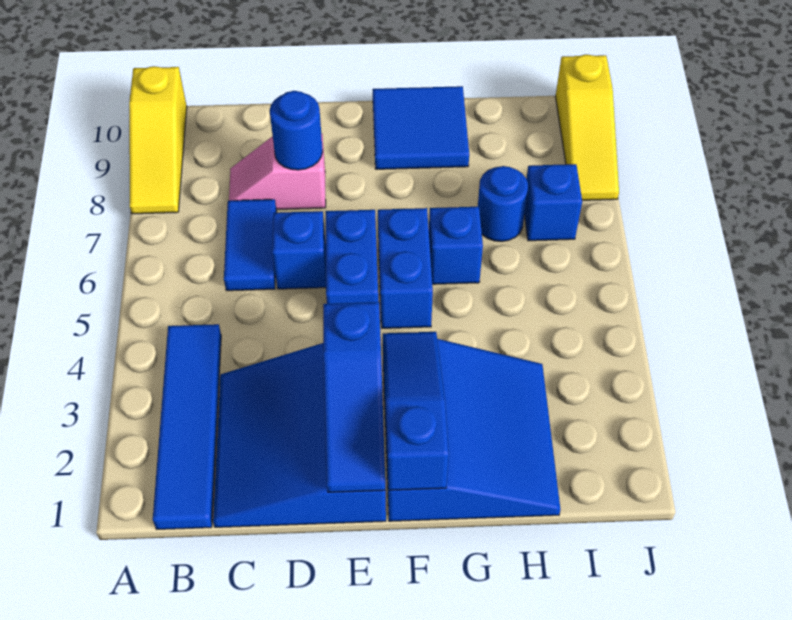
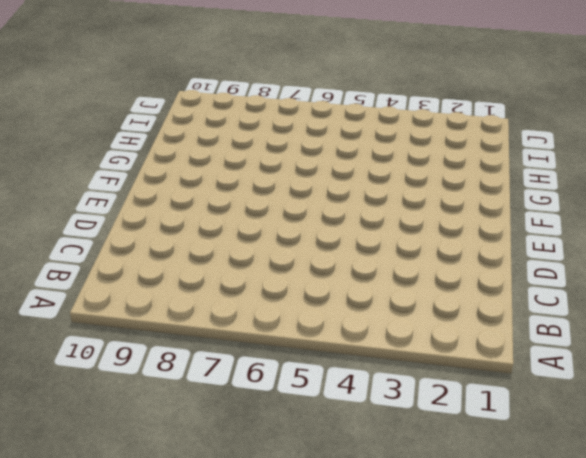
none -> yellow slope A8:A10 level 1 top 10
none -> blue tile B1:B4 level 1
none -> blue slope C1:E3 level 1 top E

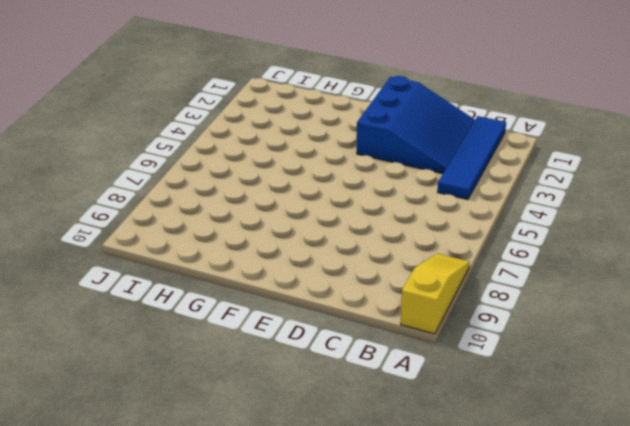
none -> blue tile C6:C7 level 1
none -> pink slope C8:D8 level 1 top D
none -> blue brick D6 level 1

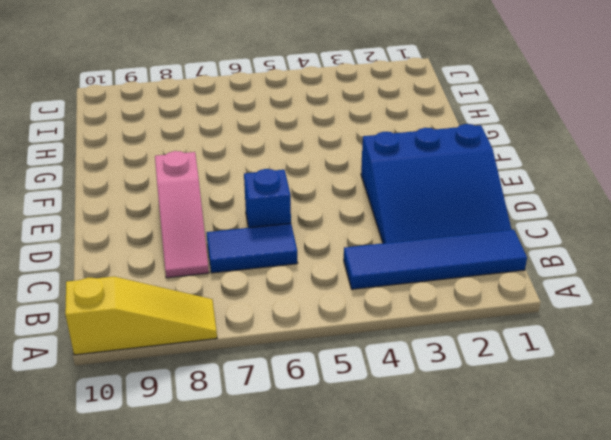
pink slope C8:E8 level 1 top E -> pink slope C8:D8 level 1 top D
none -> blue brick E5:E6 level 1
none -> blue slope F1:H3 level 1 top F
none -> blue brick F5:F6 level 1

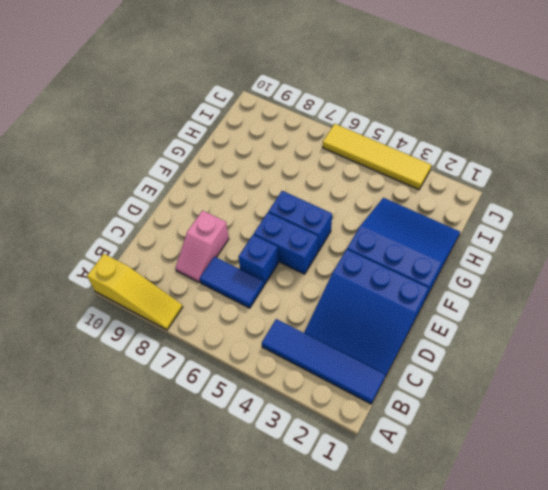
yellow tile J3:J6 level 1 -> none
none -> blue tile F9:G10 level 1
none -> blue brick G6 level 1
none -> blue round brick H7 level 1

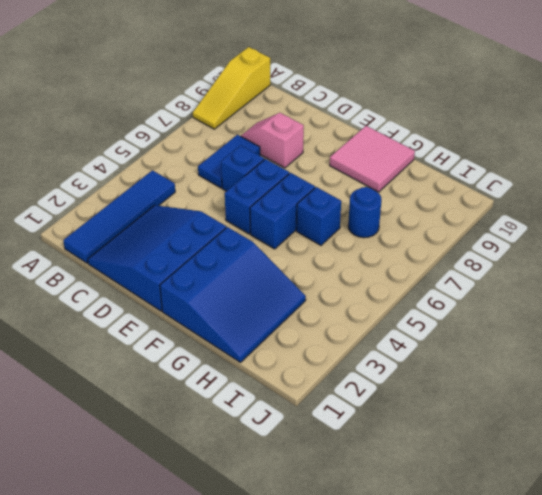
pink tile F9:G10 level 1 -> blue tile F9:G10 level 1
none -> blue brick I7 level 1
none -> yellow slope J8:J10 level 1 top 10
none -> blue round brick D8 level 2

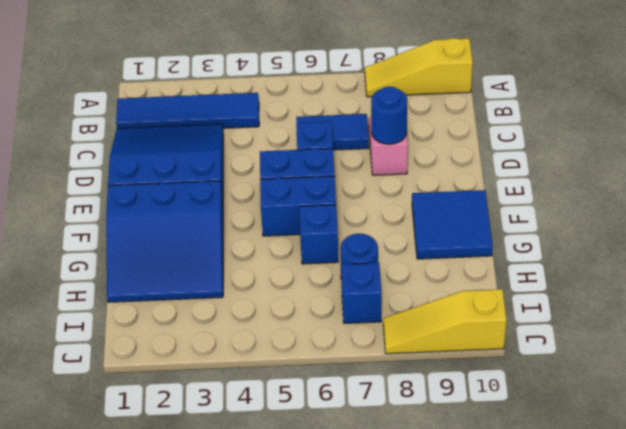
none -> blue slope E1:E3 level 2 top 3
none -> blue slope F1:F3 level 2 top 1

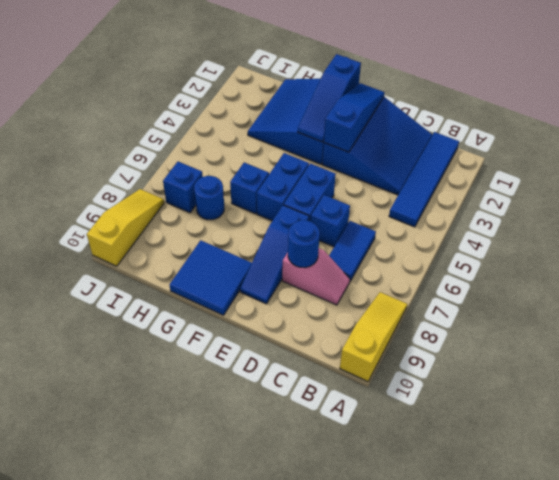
blue slope E7:E9 level 1 top 7 -> none

